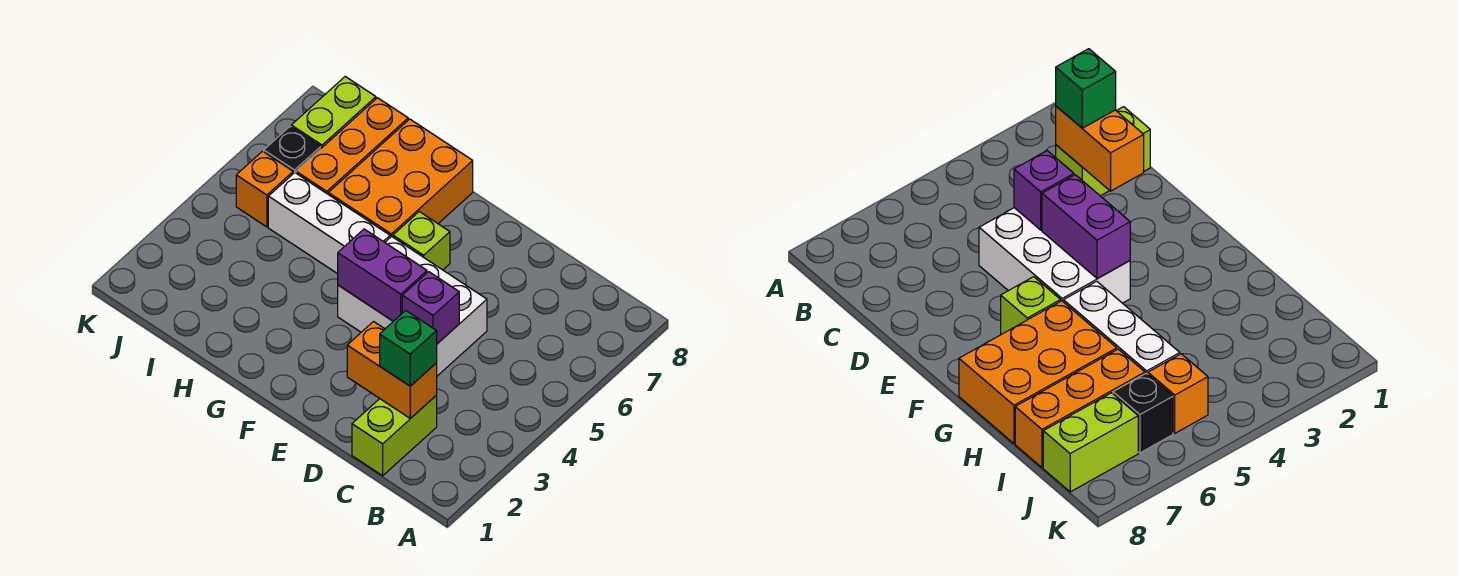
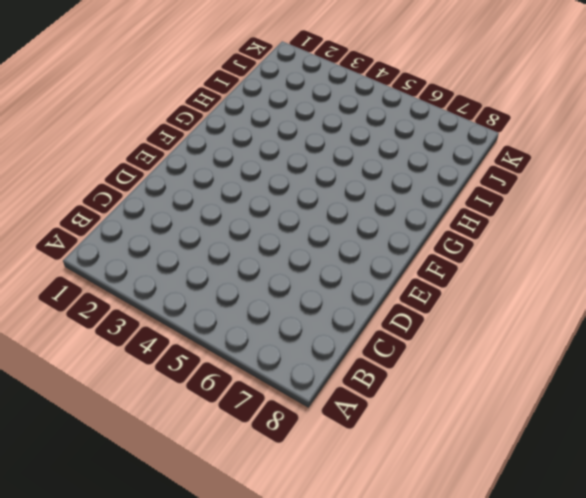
none -> lime brick C1:C2 level 1
none -> white brick D4:F5 level 1
none -> lime brick F6 level 1

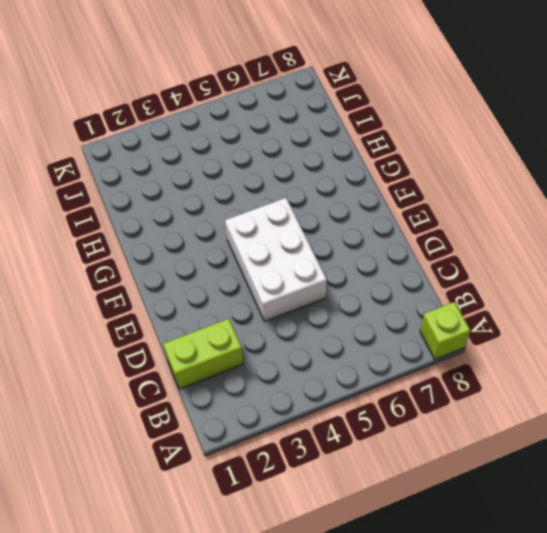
lime brick A8 level 1 -> lime brick F6 level 1
none -> white brick G5:I5 level 1
none -> orange brick G6:H8 level 1
none -> orange brick I6:I8 level 1

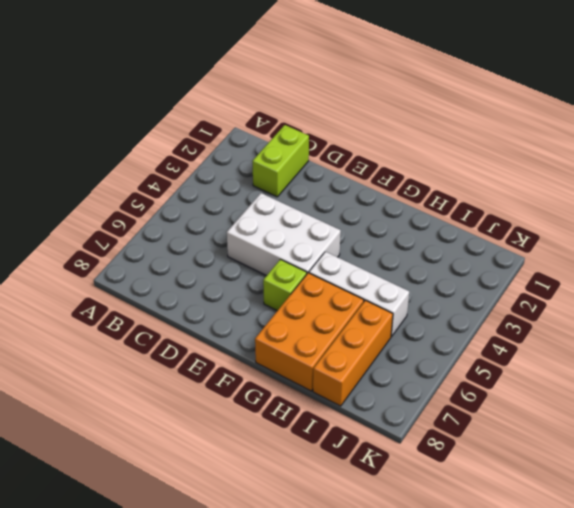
none -> orange brick J5 level 1
none -> black brick J6 level 1
none -> lime brick J7:J8 level 1

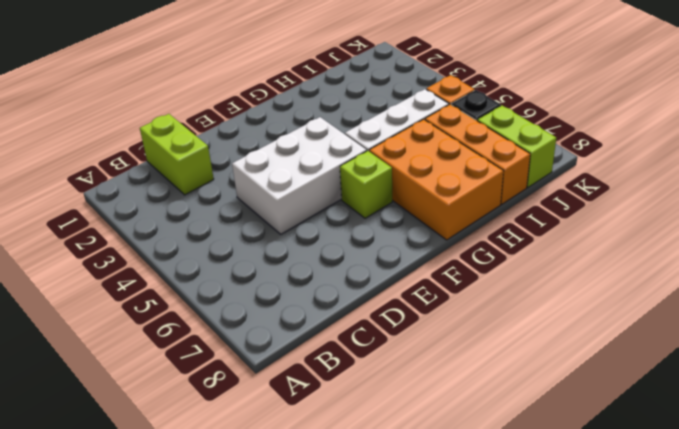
none -> orange brick C2:D2 level 2
none -> purple brick D4 level 2
none -> purple brick E4:F4 level 2

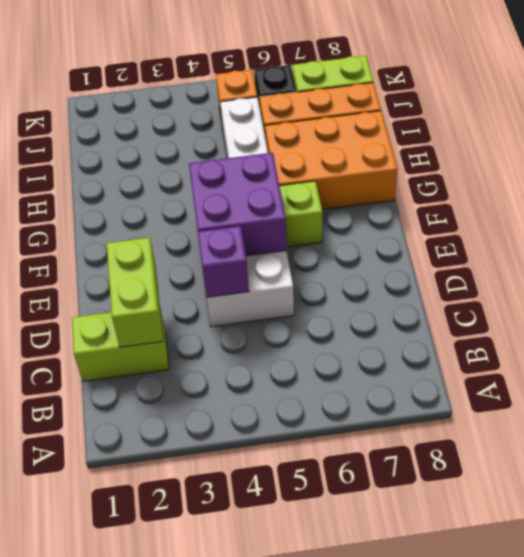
lime brick C2:D2 level 2 -> orange brick C2:D2 level 2
purple brick E4:F5 level 2 -> purple brick E4:F4 level 2
none -> green brick C2 level 3

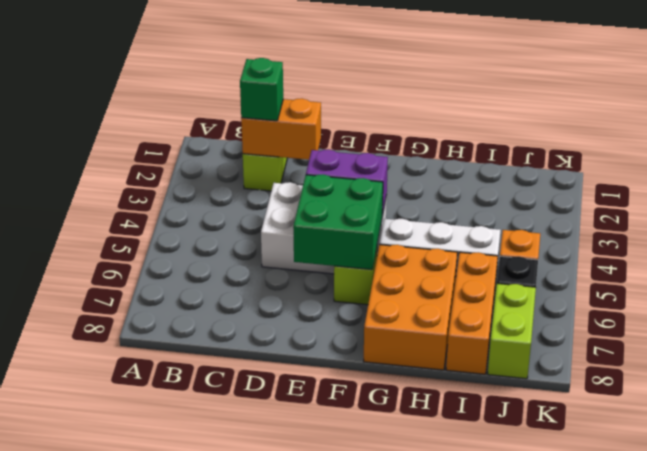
green brick E5:F6 level 2 -> none
none -> purple brick D4 level 2

